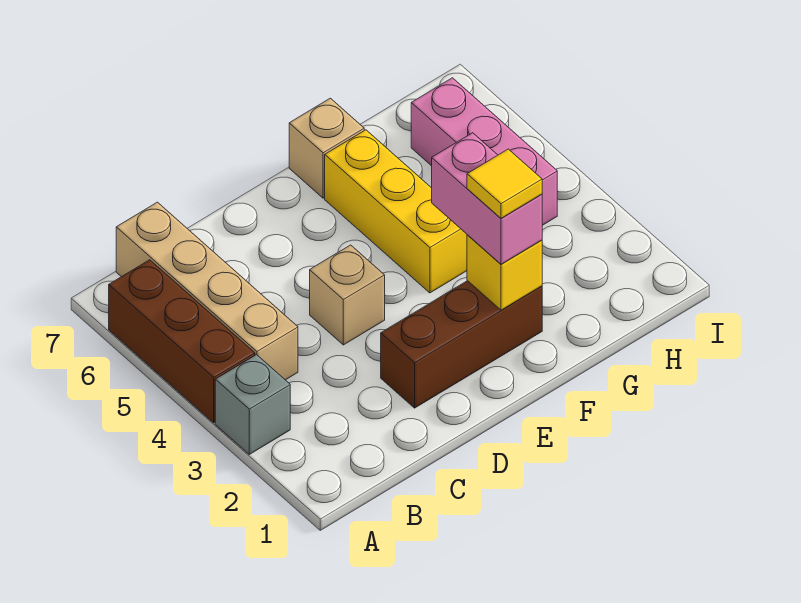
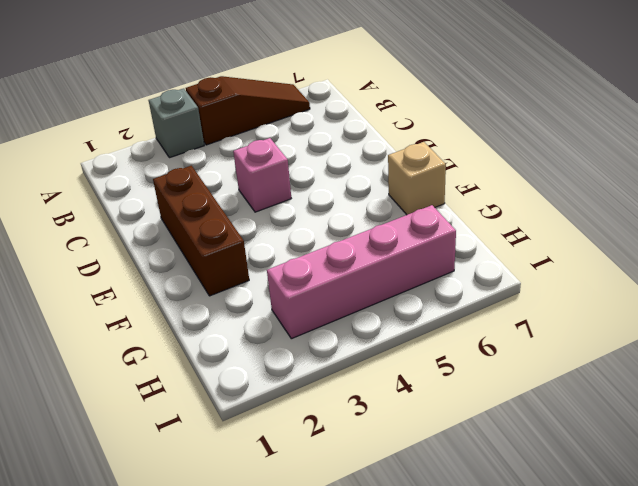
brown slope A4:A6 level 1 top 4 -> brown brick A4:A6 level 1
pink brick D4 level 1 -> tan brick D4 level 1
pink brick H3:H6 level 1 -> pink brick H4:H6 level 1
none -> tan brick B4:B7 level 1
none -> yellow brick F4:F6 level 1

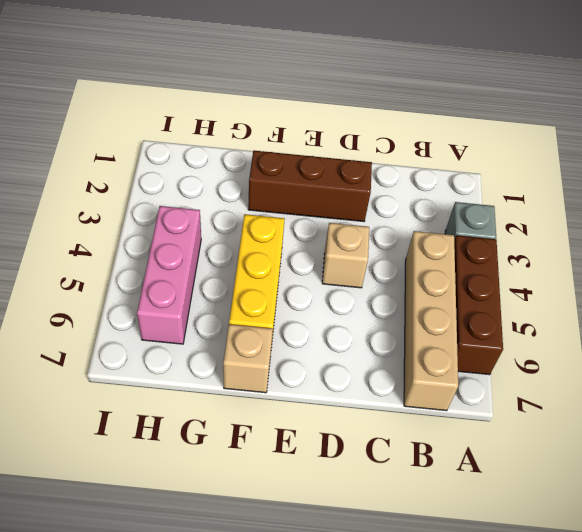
none -> yellow brick F2 level 2
none -> pink brick F2:F3 level 3

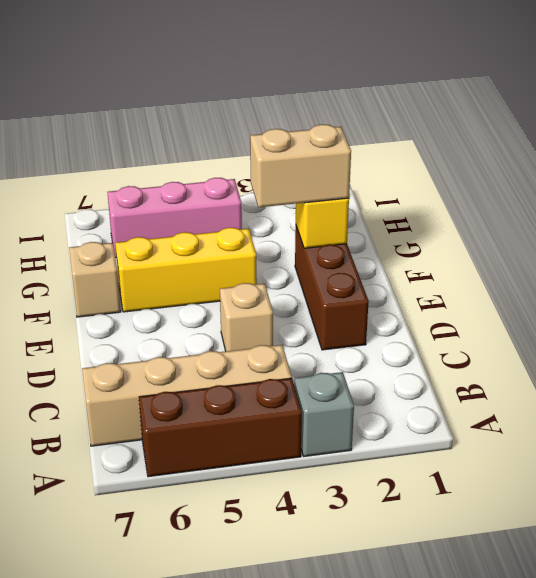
tan brick F2:F3 level 3 -> pink brick F2:F3 level 3
none -> yellow tile F2 level 4

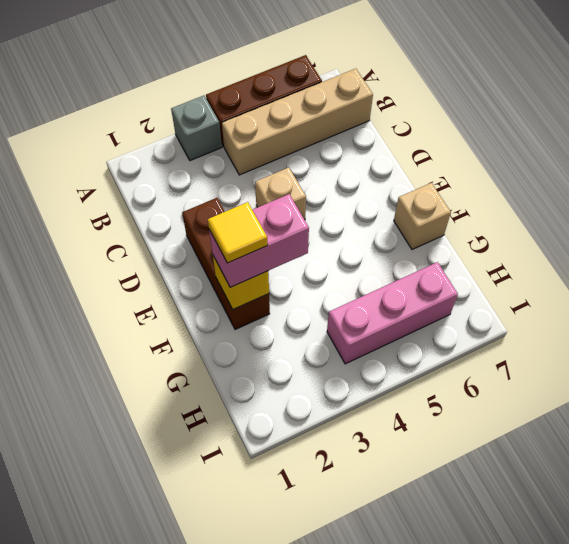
none -> yellow brick F4:F6 level 1

